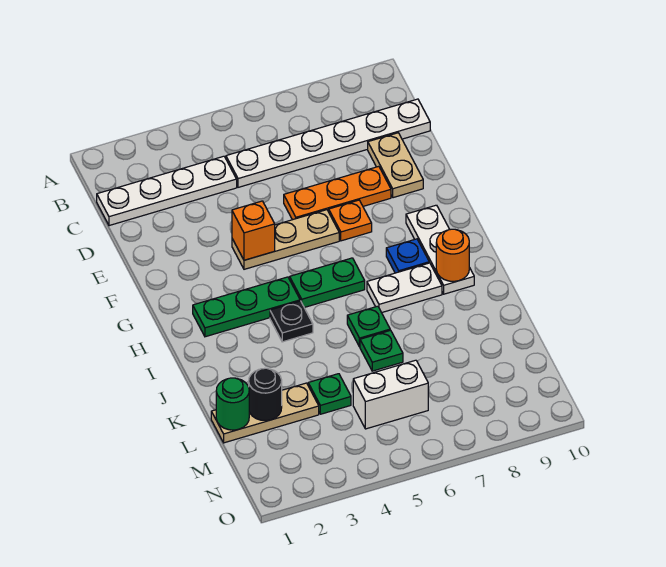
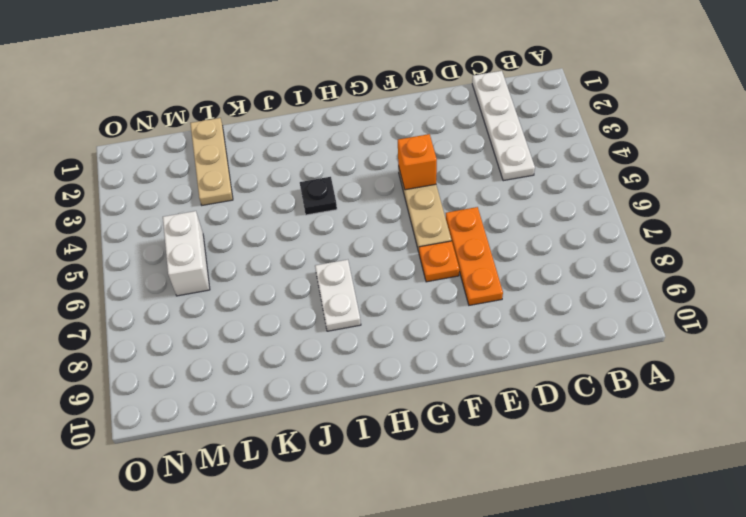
none -> white plate C5:C10 level 1
none -> tan plate D9:E9 level 1
none -> white plate G9:I9 level 1

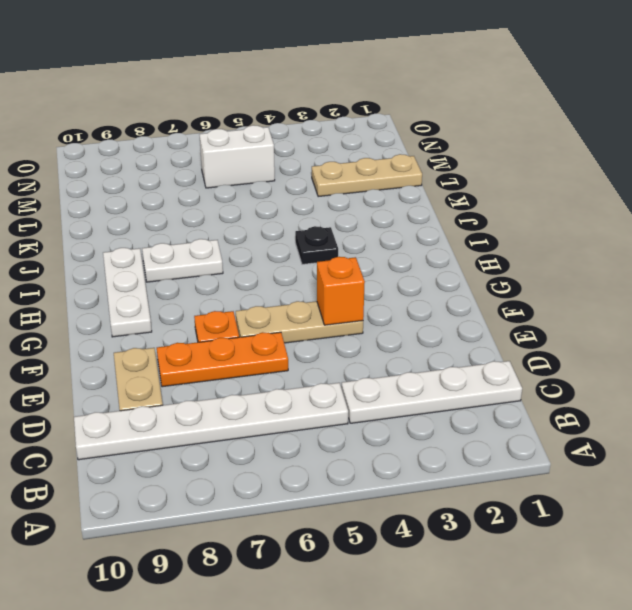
none -> green plate H2:H4 level 1
none -> green plate H5:H6 level 1
none -> blue plate H8 level 1

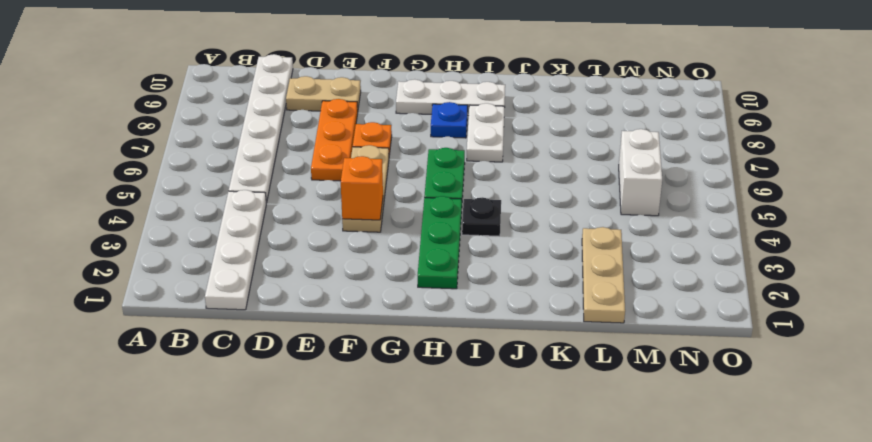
none -> green plate J6 level 1
none -> green plate K6 level 1
none -> green plate L4 level 1

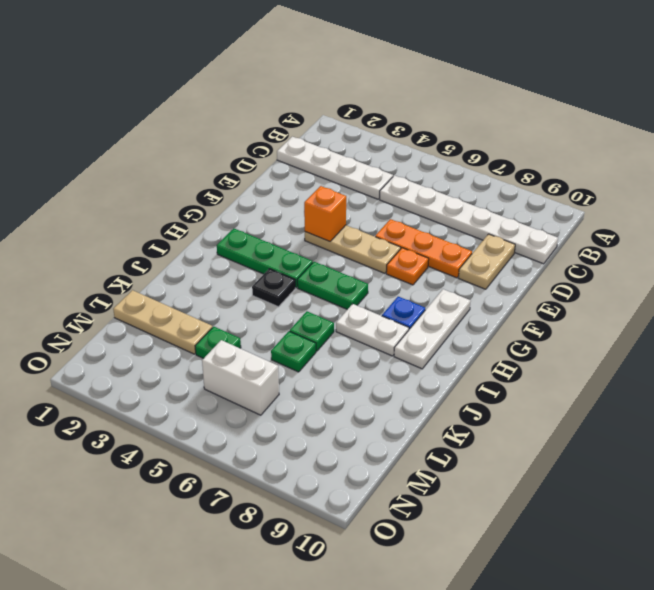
none -> orange round brick I9 level 2
none -> green round brick L1 level 2
none -> black round brick L2 level 2

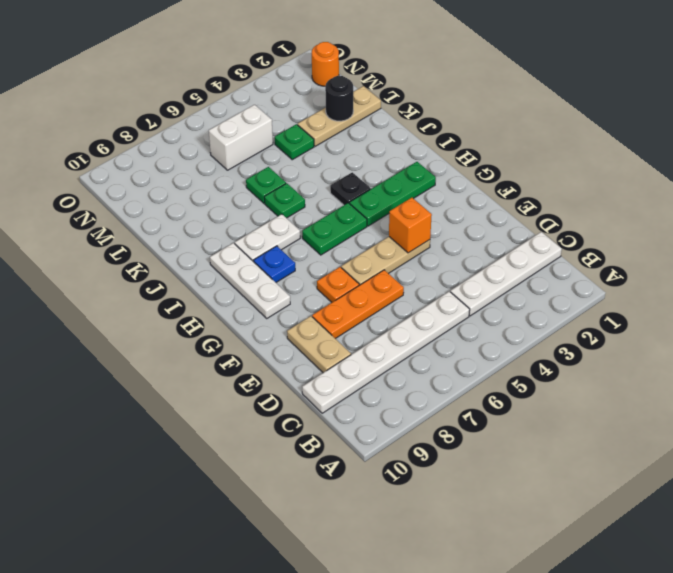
orange round brick N1 level 1 -> orange round brick I9 level 2
none -> green round brick L1 level 2

